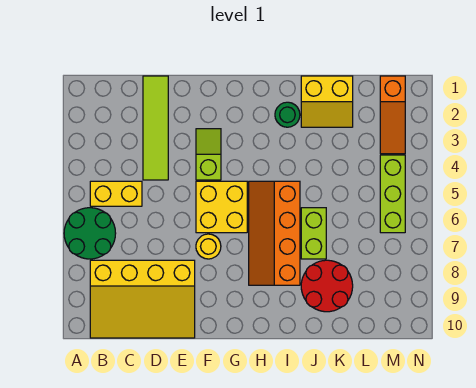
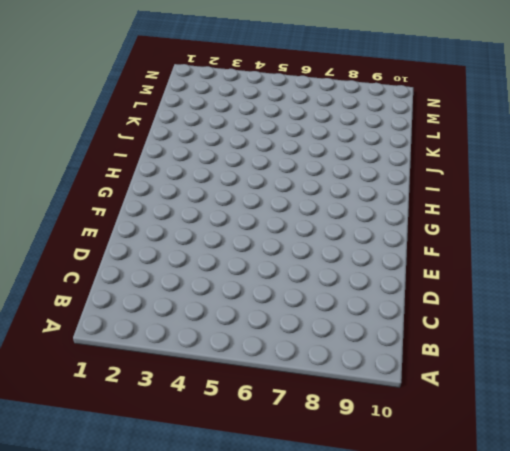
none -> green round brick A6:B7 level 1
none -> yellow brick B5:C5 level 1
none -> yellow slope B8:E10 level 1 top 8

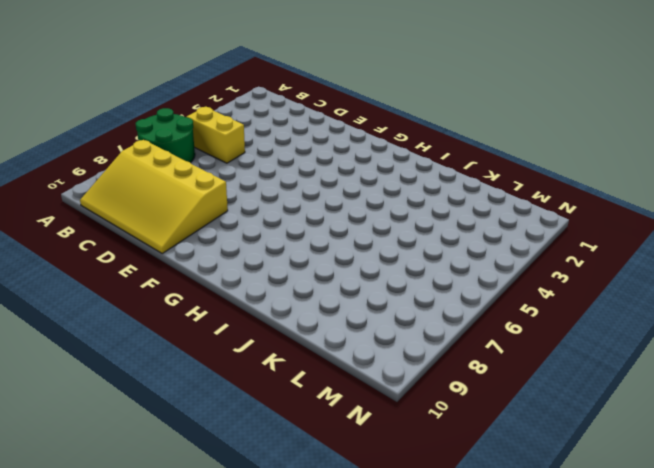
none -> lime tile D1:D4 level 1
none -> lime slope F3:F4 level 1 top 4
none -> yellow brick F5:G6 level 1

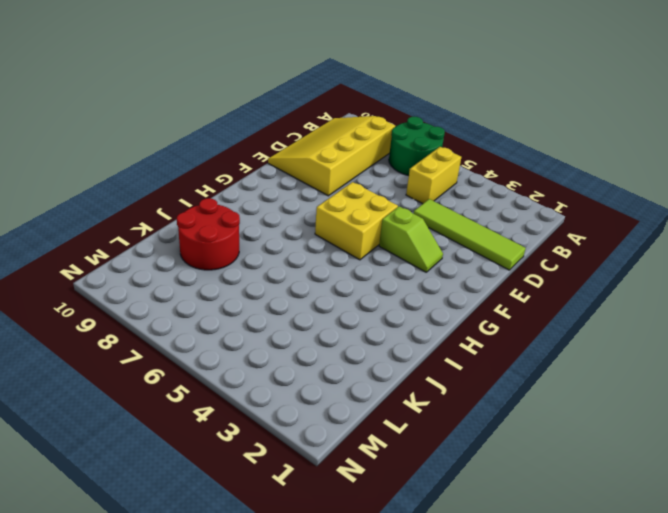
none -> yellow round brick F7 level 1
none -> orange slope H5:I8 level 1 top I
none -> green round brick I2 level 1

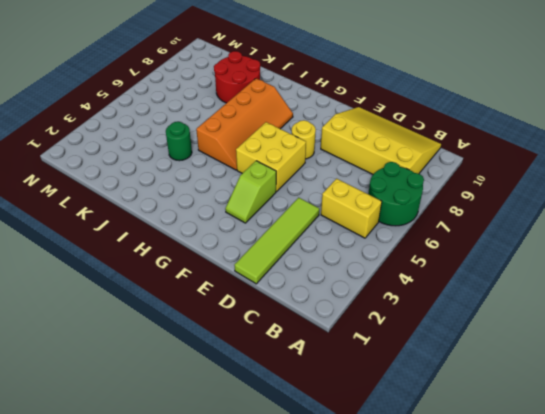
green round brick J4 level 1 -> green round brick I2 level 1
none -> yellow slope J1:K2 level 1 top 1
none -> lime brick J6:J7 level 1
none -> orange slope M1:M3 level 1 top 1

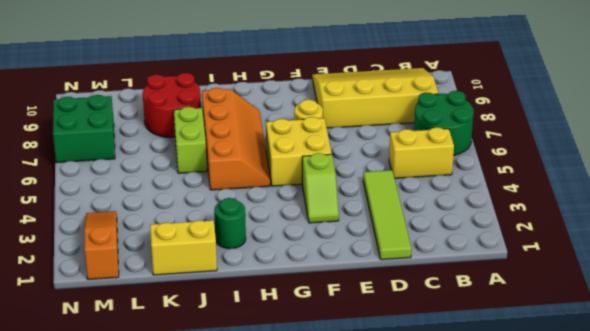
green brick M7:N8 level 1 -> none
none -> lime brick M4:M6 level 1

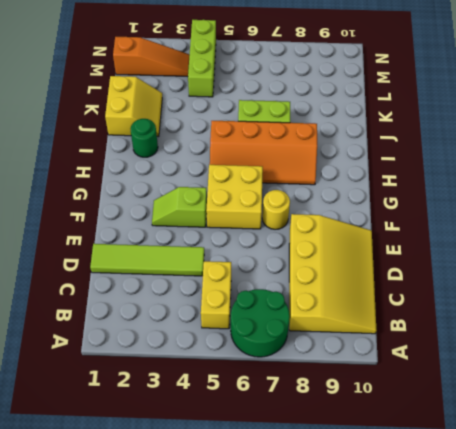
lime brick L4:N4 level 1 -> lime brick M4:M6 level 1
none -> red round brick J8:K9 level 1

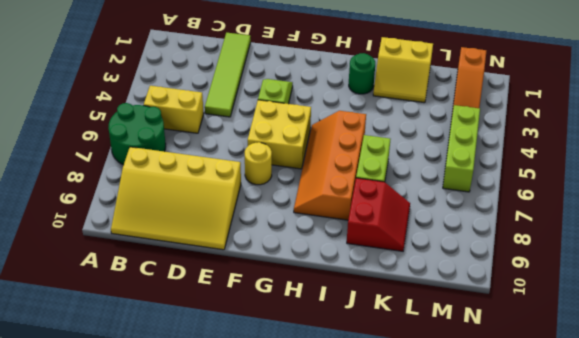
red slope J8:K9 level 1 top J -> red round brick J8:K9 level 1

